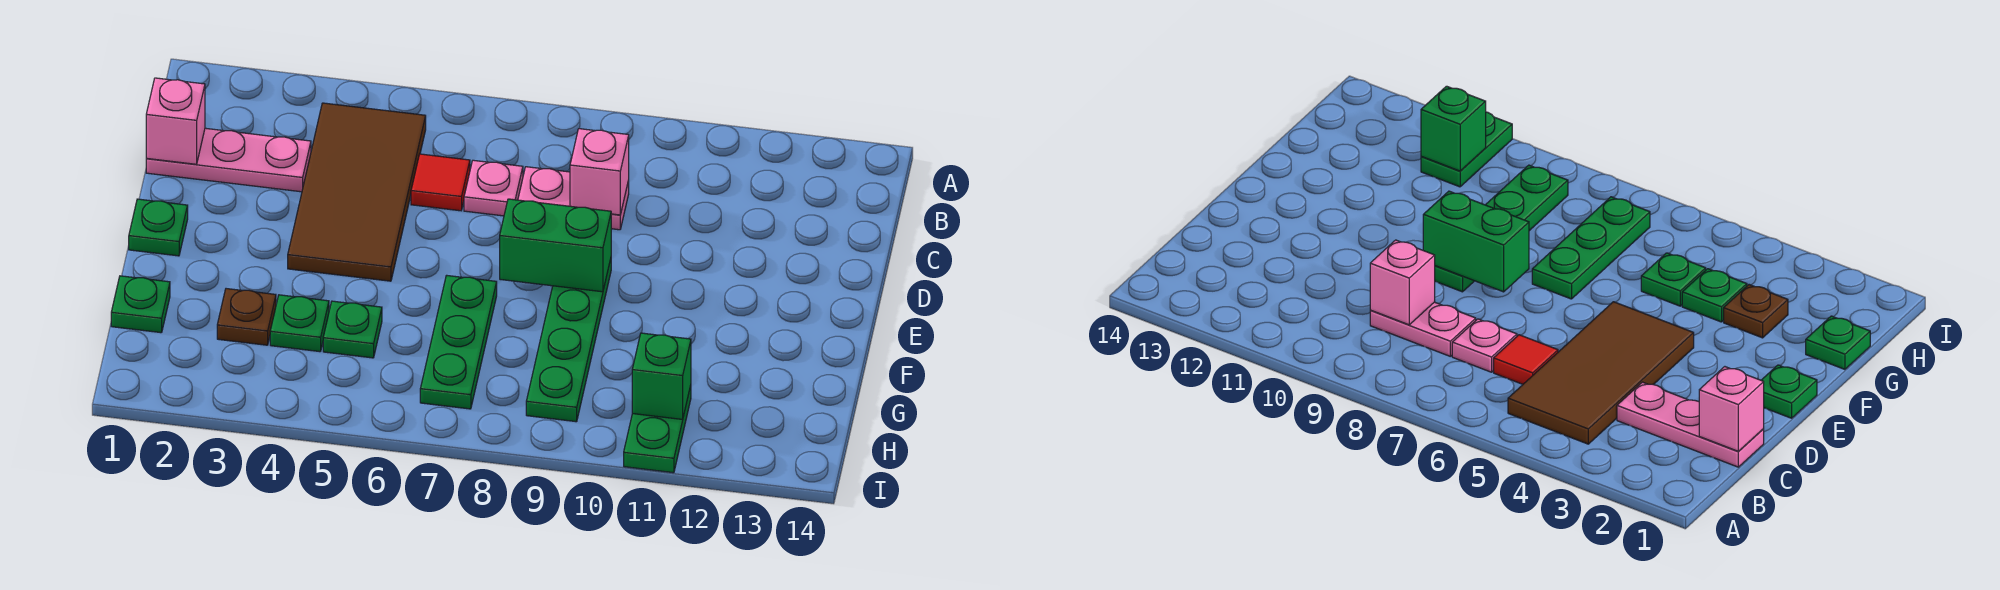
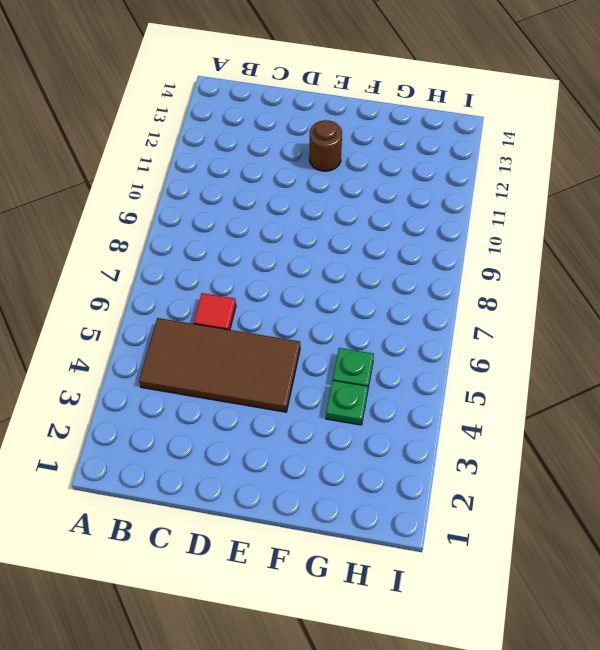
brown round brick E12 level 1 -> none
none -> pink plate C1:C3 level 1
none -> pink plate C7 level 1
none -> pink plate C8:C9 level 1

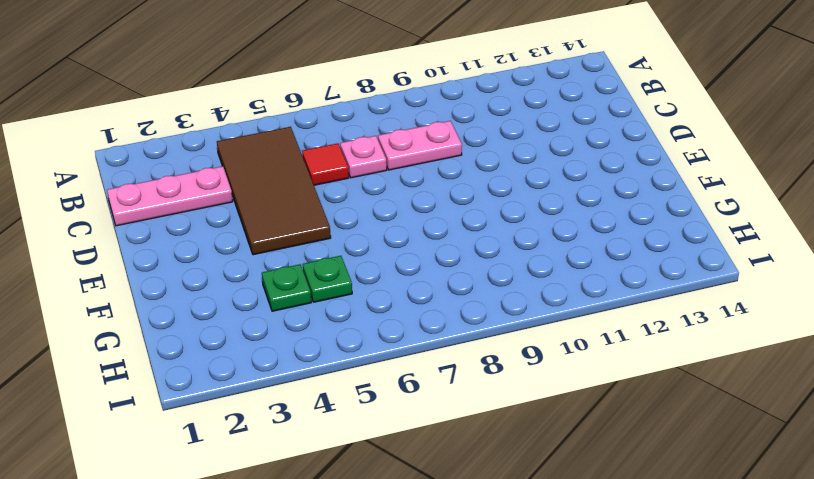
none -> green plate E1 level 1
none -> green plate E9:H9 level 1
none -> green plate F7:H7 level 1

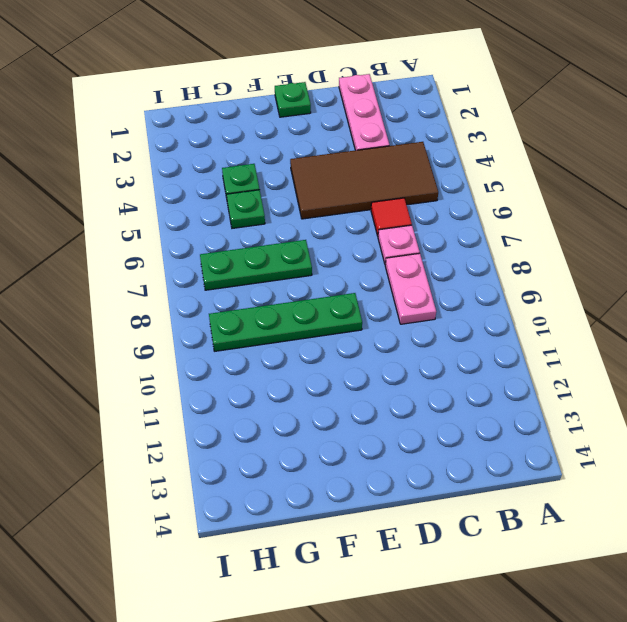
none -> green plate G1 level 1
none -> brown plate G3 level 1
none -> green plate H11:I11 level 1

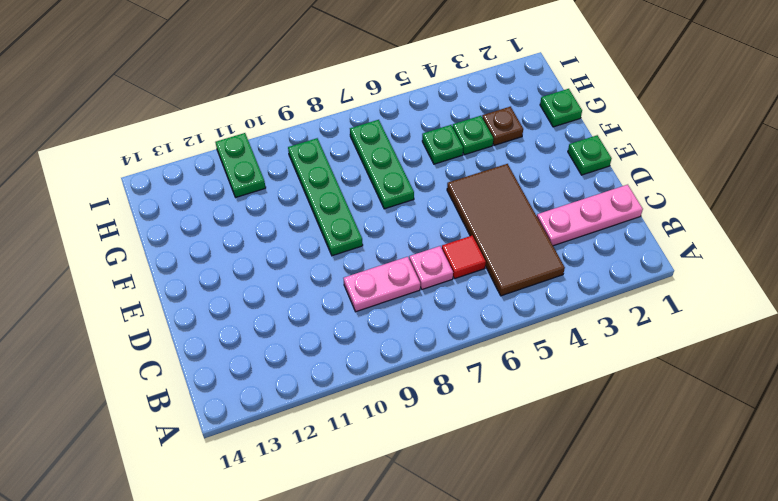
none -> pink brick C1 level 2
none -> pink brick C9 level 2
none -> green brick E8:E9 level 2

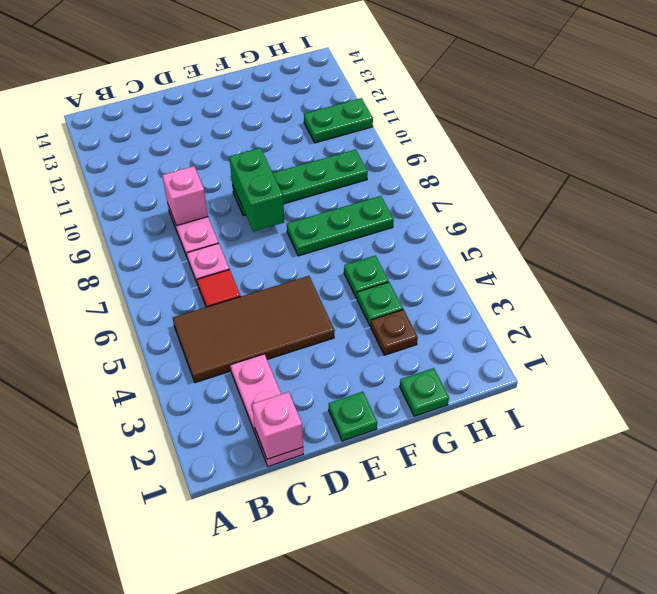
none -> green brick H11 level 2

